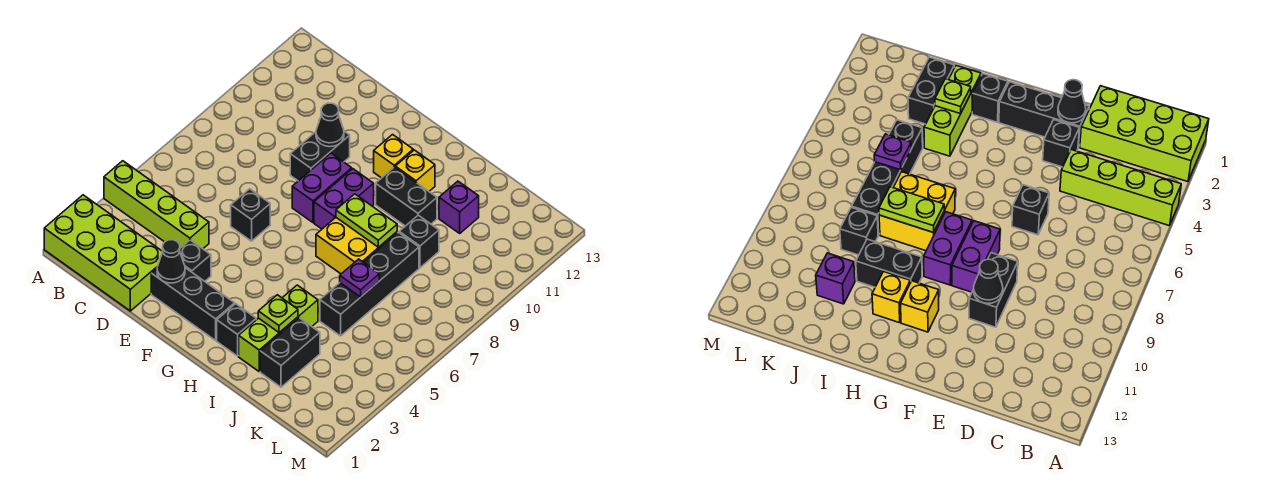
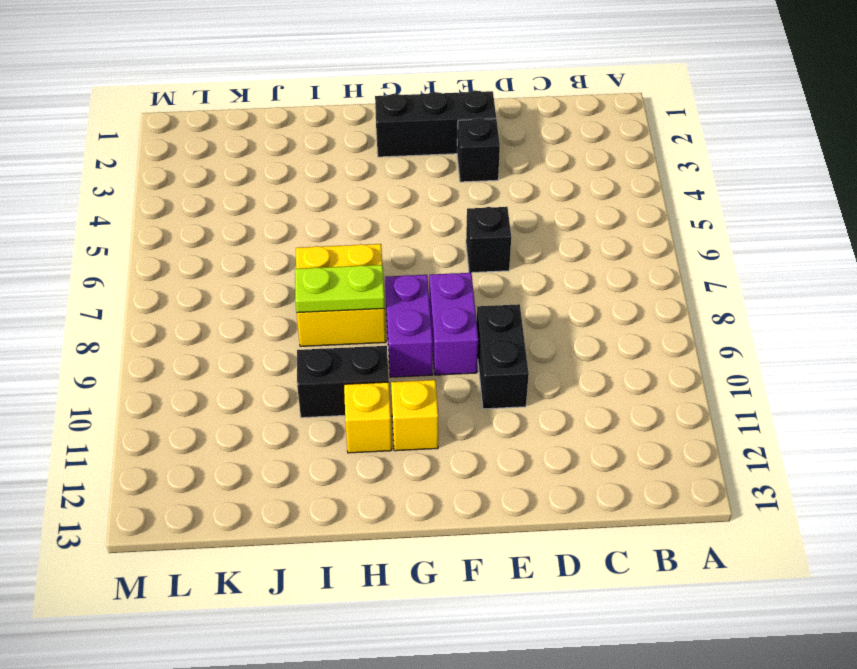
none -> lime brick A1:D2 level 1
none -> lime brick A4:D4 level 1
none -> black brick H2 level 1

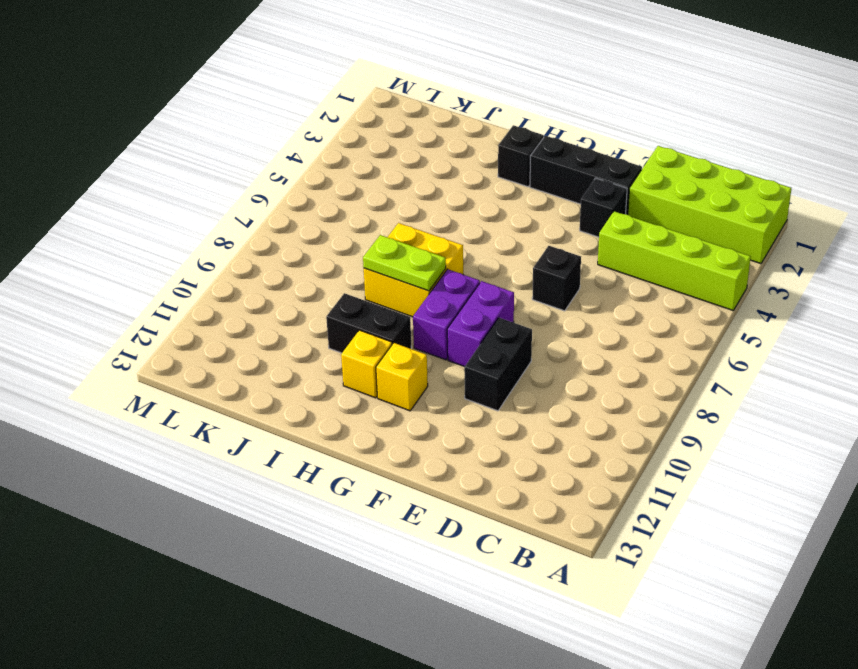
none -> lime brick I2:I4 level 1
none -> black brick J2:J3 level 1
none -> black brick J5:J8 level 1

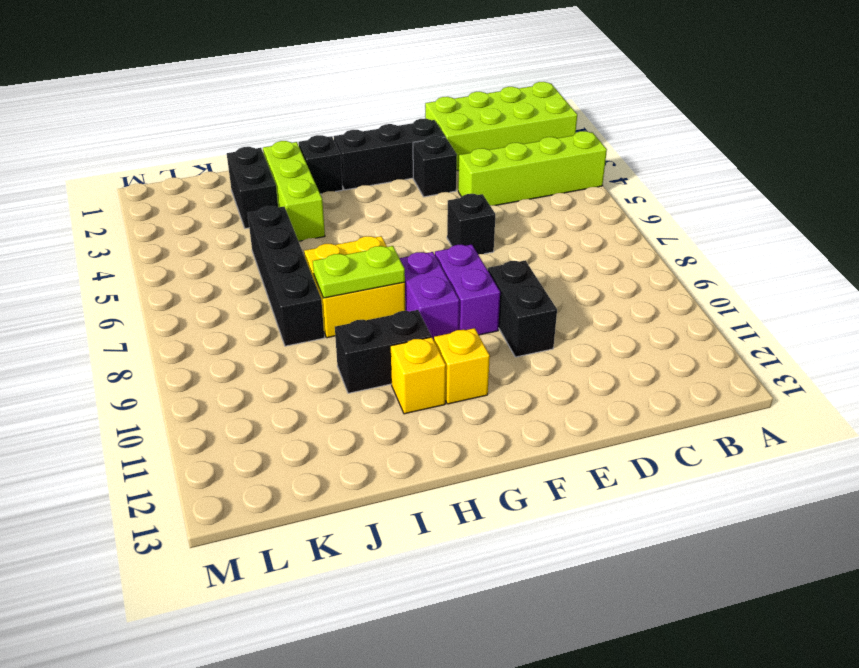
none -> black brick J9 level 1
none -> purple brick J11 level 1
none -> black cone E2 level 2

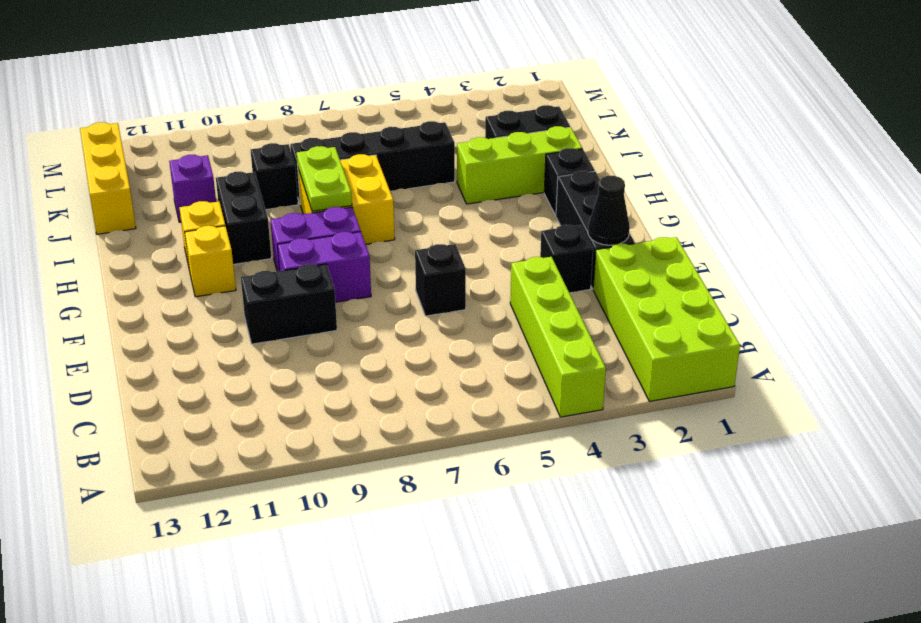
yellow brick J13:L13 level 1 -> none
none -> black cone E10 level 2
none -> lime plate I3 level 2
none -> purple plate J6 level 2

